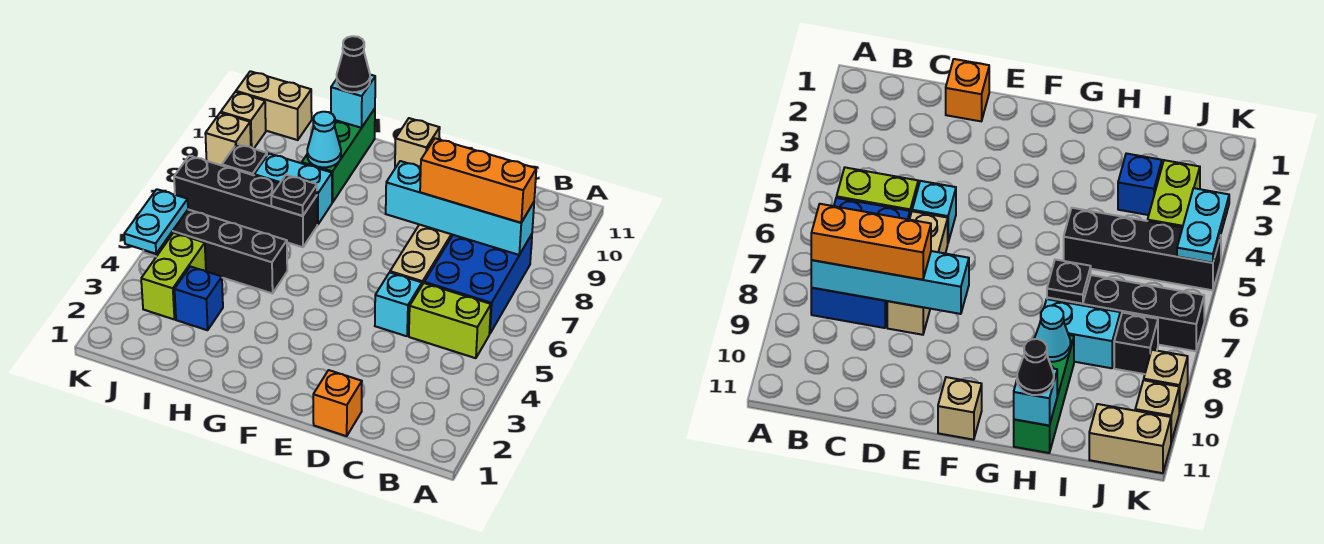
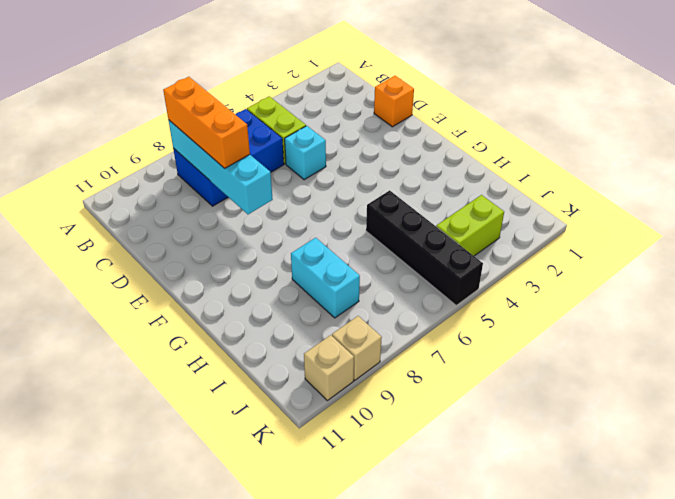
none -> tan brick D6:D8 level 1
none -> tan brick F11 level 1
none -> black brick H7:K7 level 1

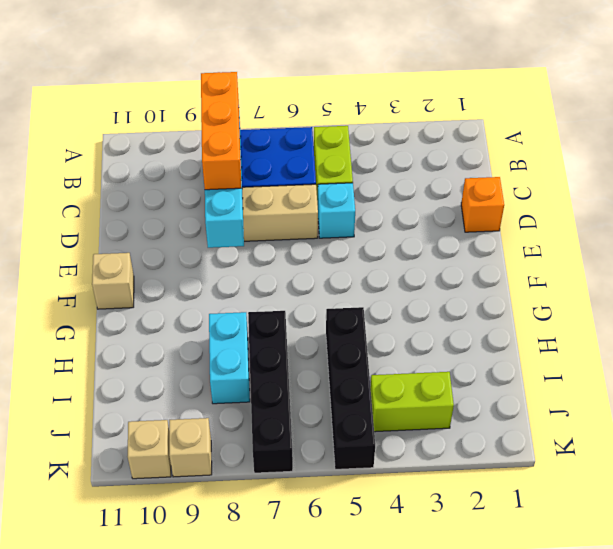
none -> green brick H9:H11 level 1
none -> blue brick I3 level 1
none -> black brick J8 level 1

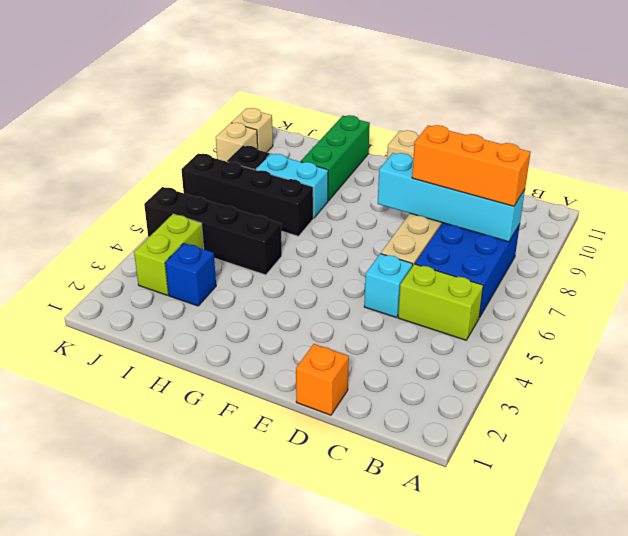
none -> tan brick J11:K11 level 1
none -> black plate H7 level 2
none -> cyan cone H9 level 2

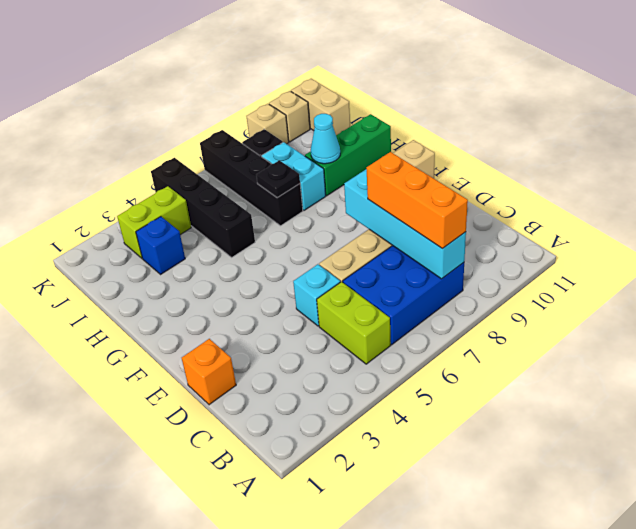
none -> cyan brick H11 level 2
none -> cyan plate K4:K5 level 2
none -> black cone H11 level 3

